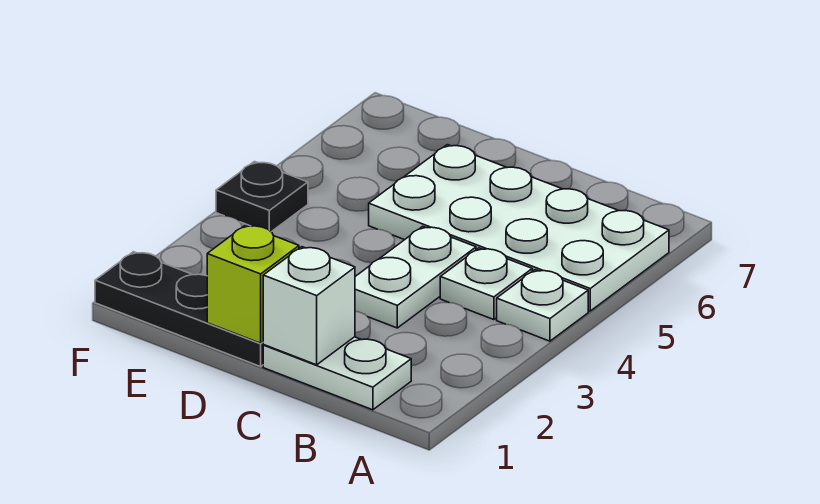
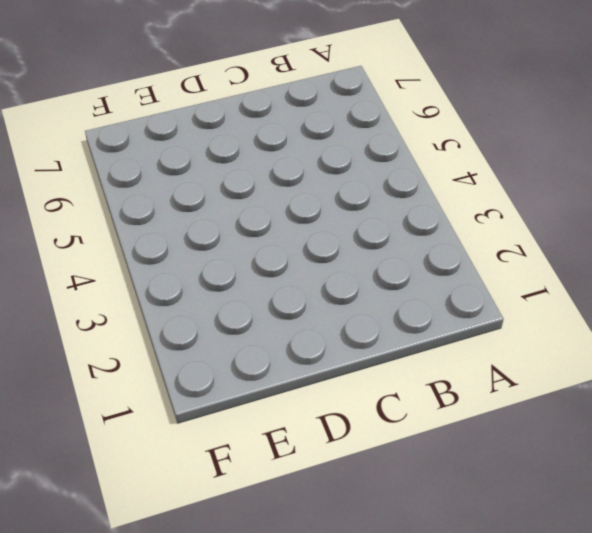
none -> white plate A4 level 1
none -> white plate A5:D6 level 1

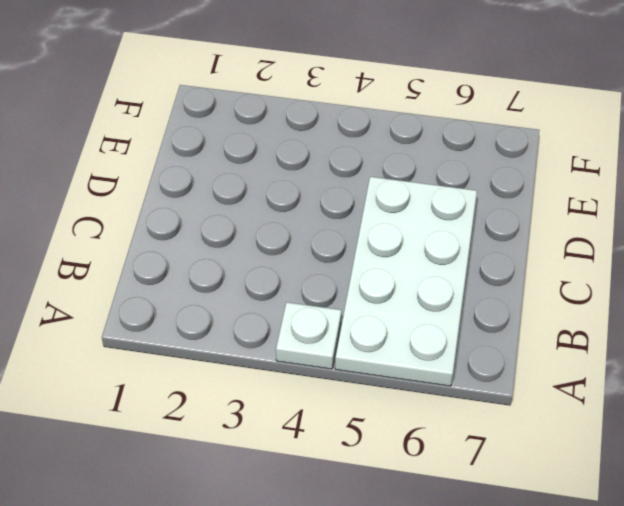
none -> white plate B1:C1 level 1
none -> white plate B4 level 1

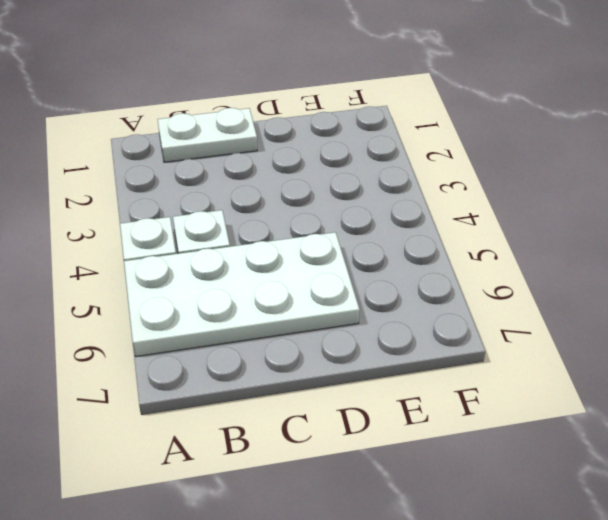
none -> white plate C3:C4 level 1
none -> black plate D1:F1 level 1

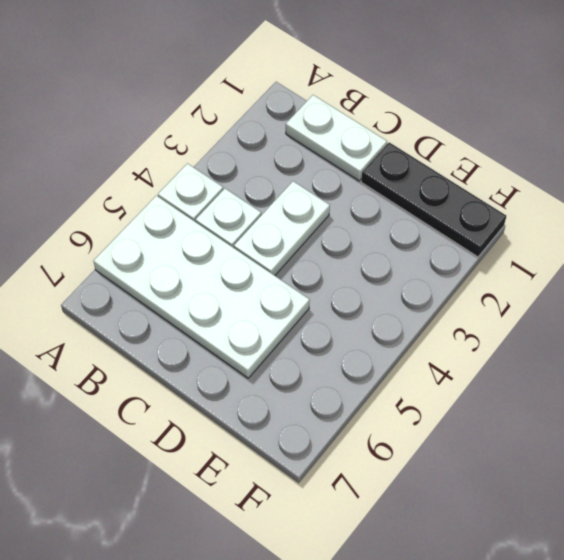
none -> black plate F4 level 1
none -> white brick C1 level 2

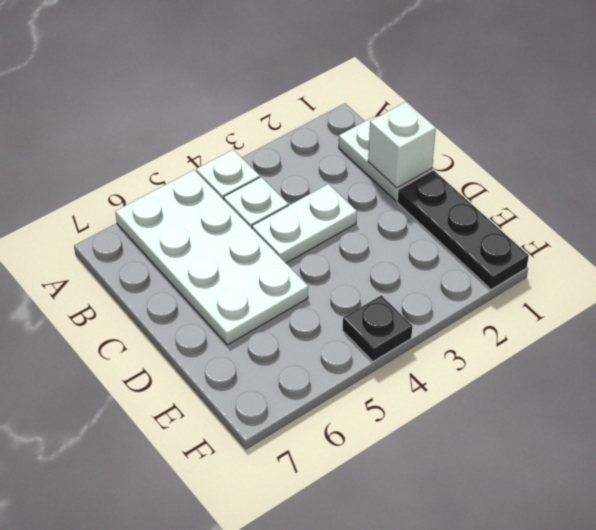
none -> lime brick D1 level 2

